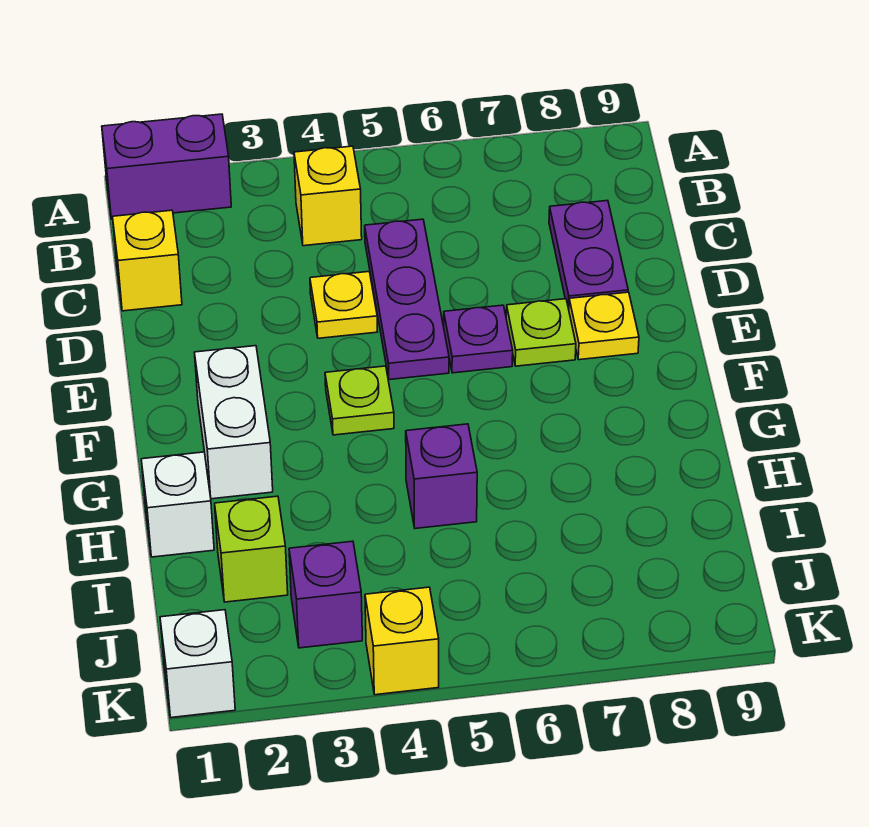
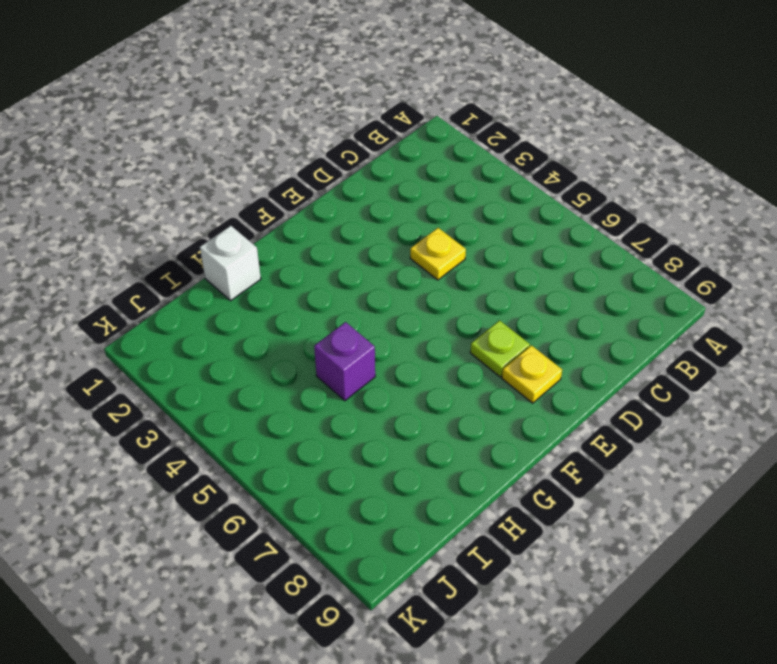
none -> purple brick A1:A2 level 1
none -> yellow brick B4 level 1
none -> yellow brick C1 level 1

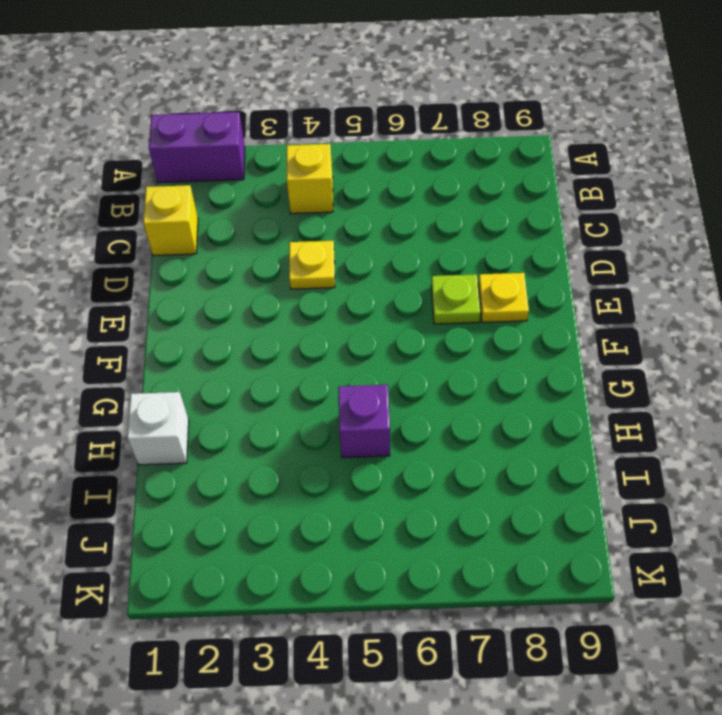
none -> purple plate C5:E5 level 1
none -> purple plate C8:D8 level 1
none -> purple plate E6 level 1

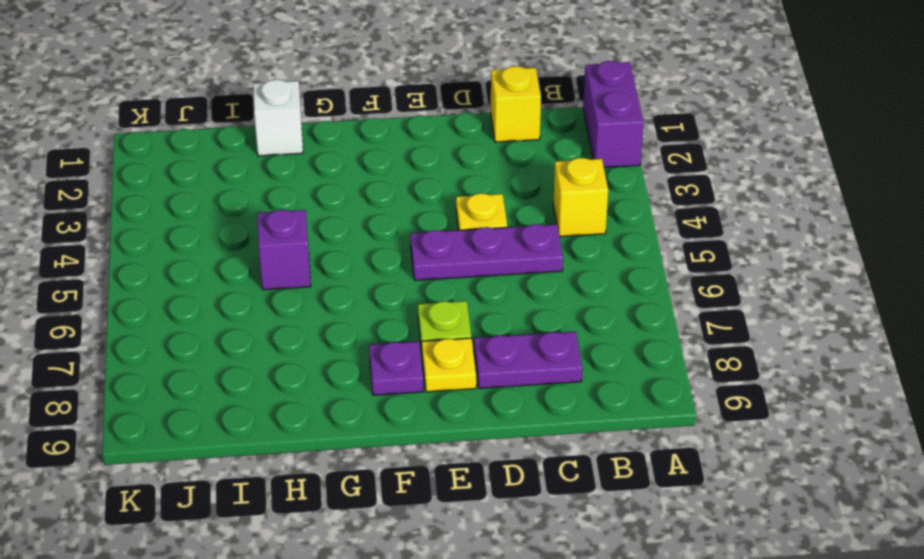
purple plate F8 level 1 -> purple plate E6 level 1
none -> white brick F2:G2 level 1
none -> lime plate F4 level 1
none -> lime brick I2 level 1

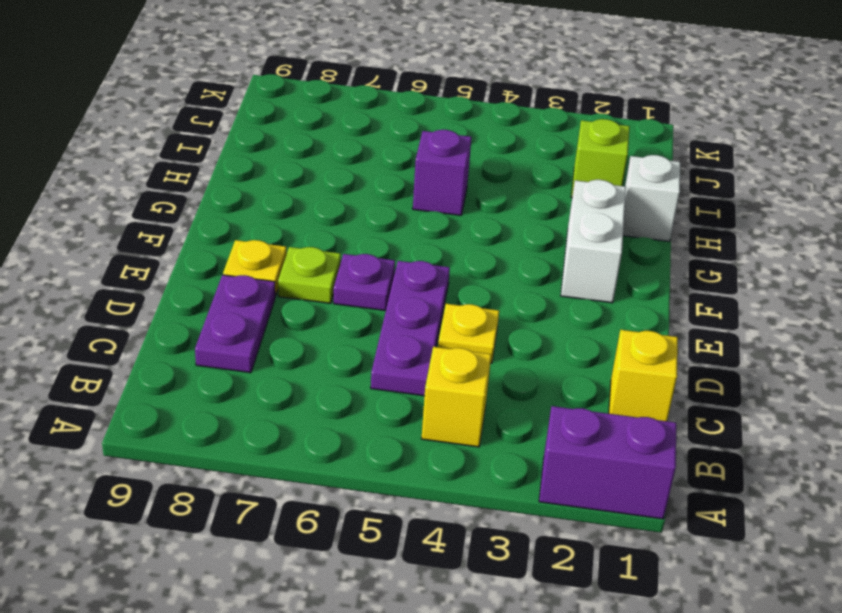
none -> lime plate F4 level 1
none -> purple brick J3 level 1
none -> white brick K1 level 1

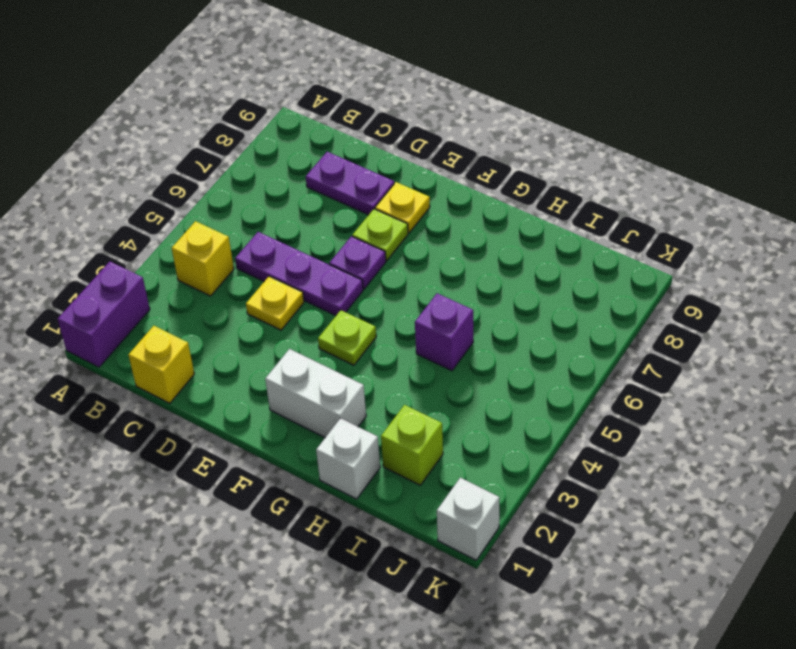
none -> purple brick J3 level 1
none -> yellow brick K4 level 1

